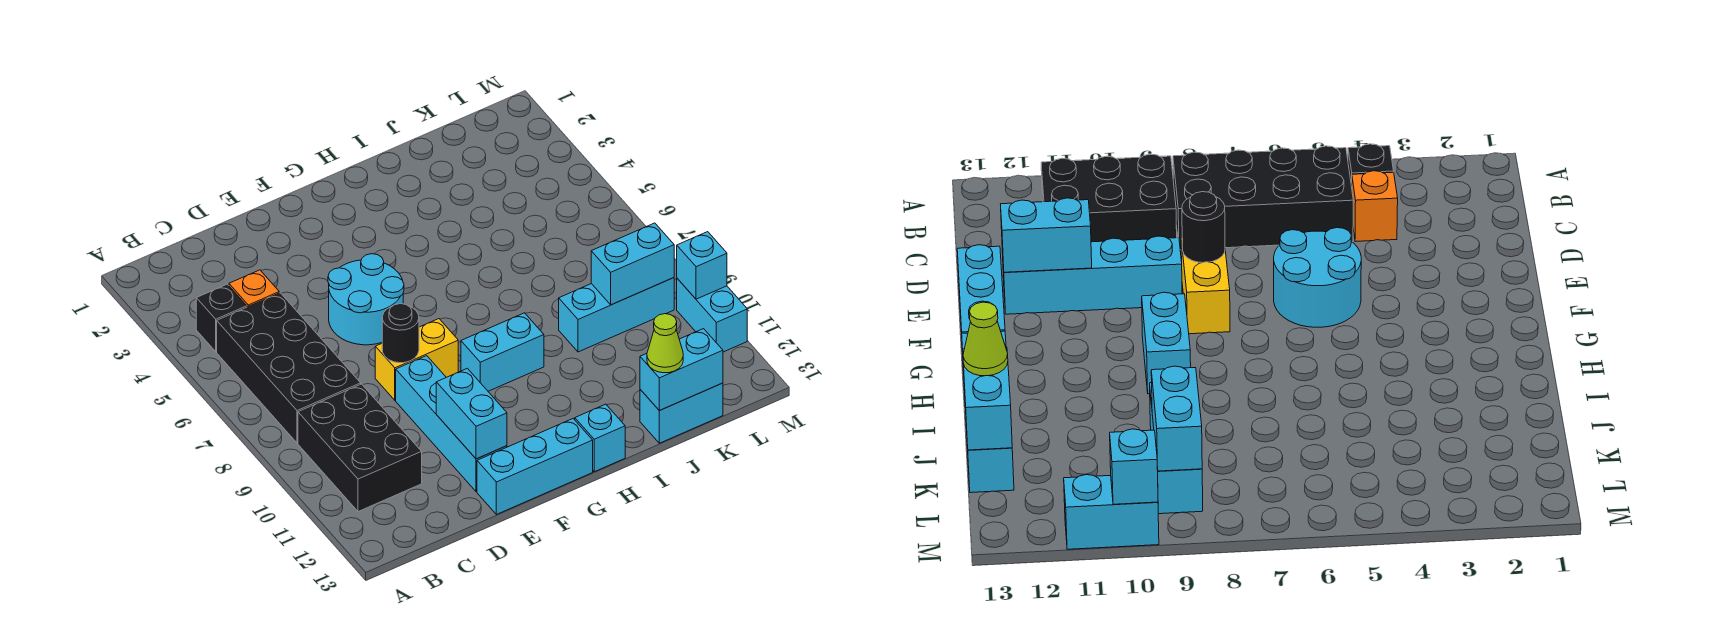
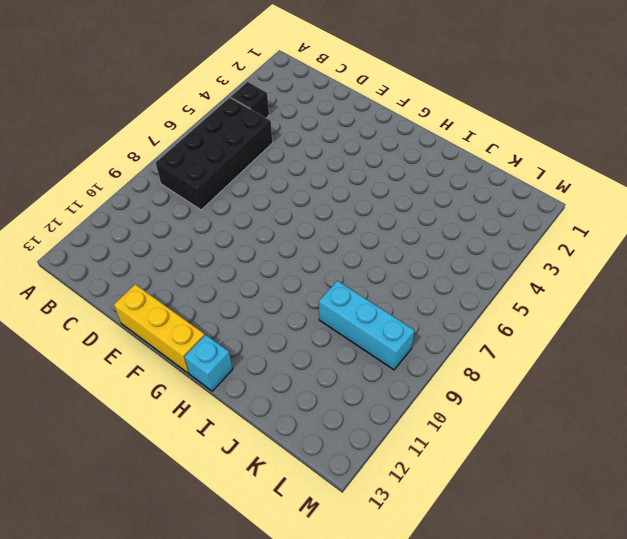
yellow brick E13:G13 level 1 -> cyan brick E13:G13 level 1
none -> black brick B9:C11 level 1
none -> orange brick C4 level 1
none -> cyan round brick E5:F6 level 1

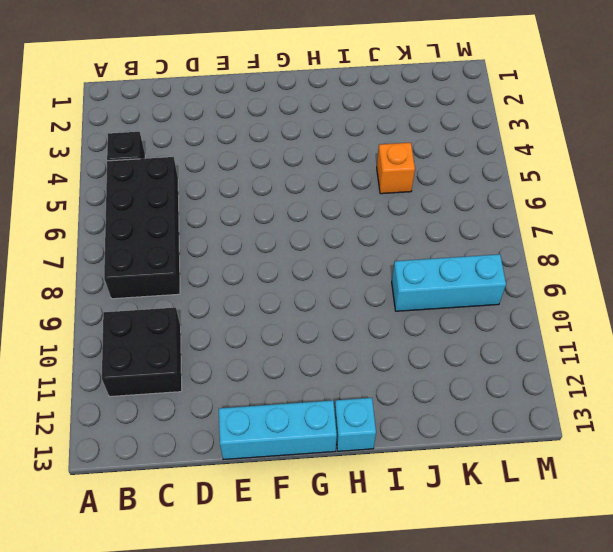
black brick B10:C11 level 1 -> black brick B9:C11 level 1
orange brick J5 level 1 -> orange brick C4 level 1
none -> cyan round brick E5:F6 level 1
none -> yellow brick E8:F8 level 1
none -> cyan brick E9:E12 level 1

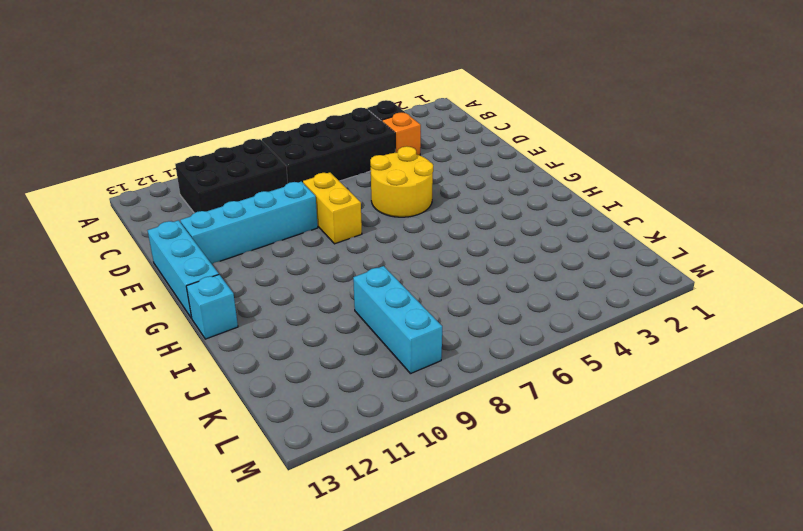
yellow round brick E5:F6 level 1 -> cyan round brick E5:F6 level 1
none -> cyan brick G9:H9 level 1
none -> cyan brick J13:K13 level 1
none -> cyan brick M10:M11 level 1

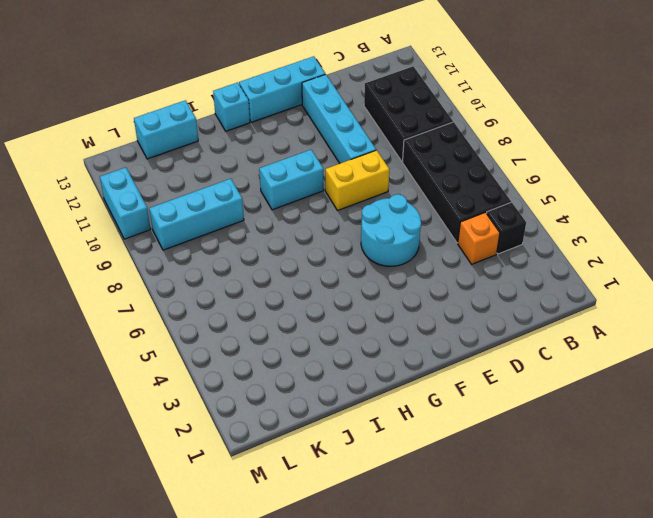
none -> black round brick E8 level 2
none -> cyan brick E11:E12 level 2
none -> cyan brick J13:K13 level 2

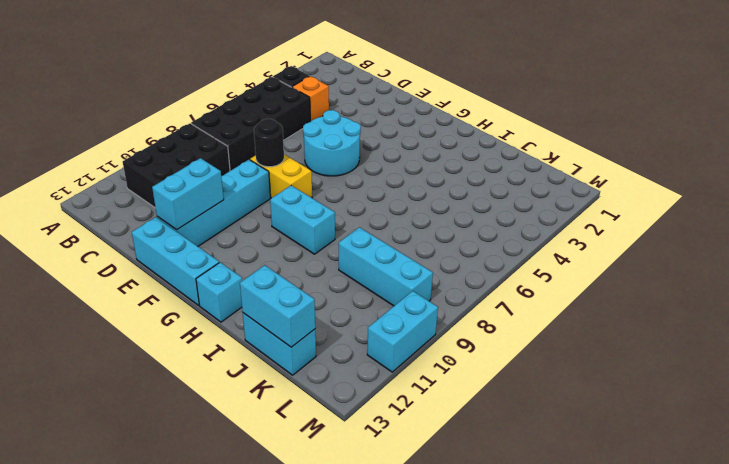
none -> cyan brick K9:L9 level 2
none -> cyan brick M10 level 2
none -> lime cone J13 level 3

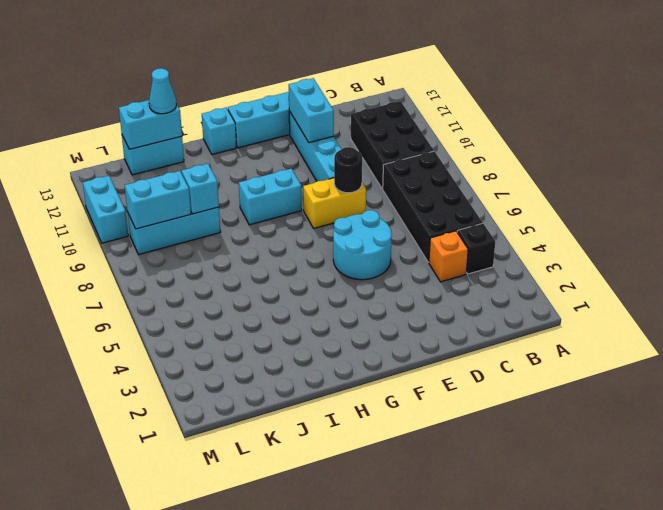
cyan brick J9 level 2 -> cyan brick M10 level 2
cyan cone J13 level 3 -> lime cone J13 level 3

